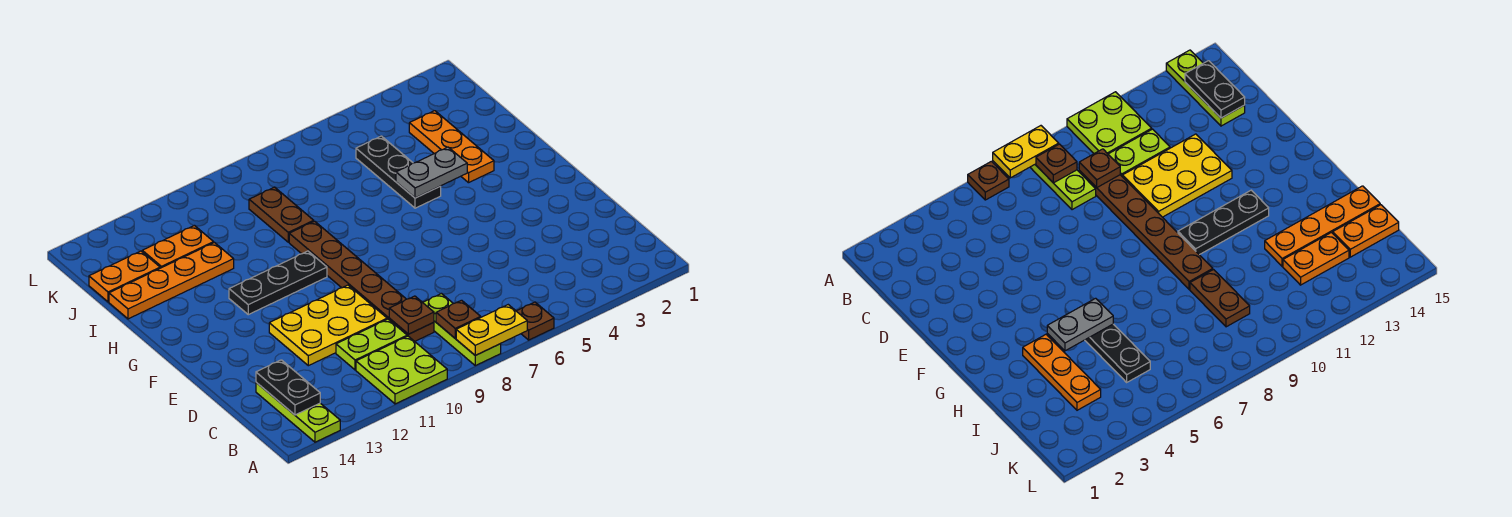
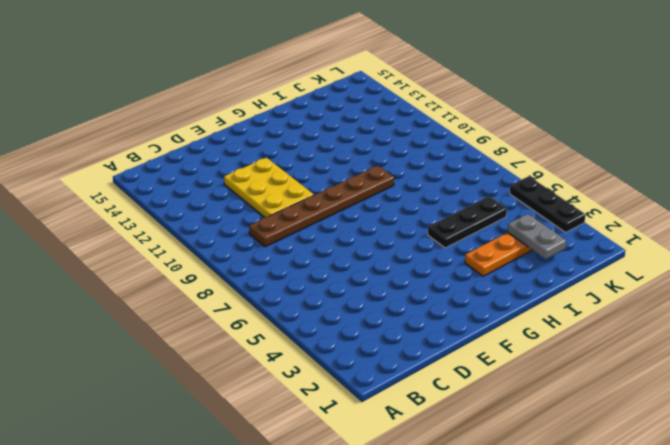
grey plate J2:J3 level 2 -> grey plate H4:H5 level 2
black plate L3:L5 level 1 -> black plate G10:G12 level 1
none -> brown plate A6 level 1
none -> lime plate A8:C8 level 1
none -> lime plate A10:B11 level 1

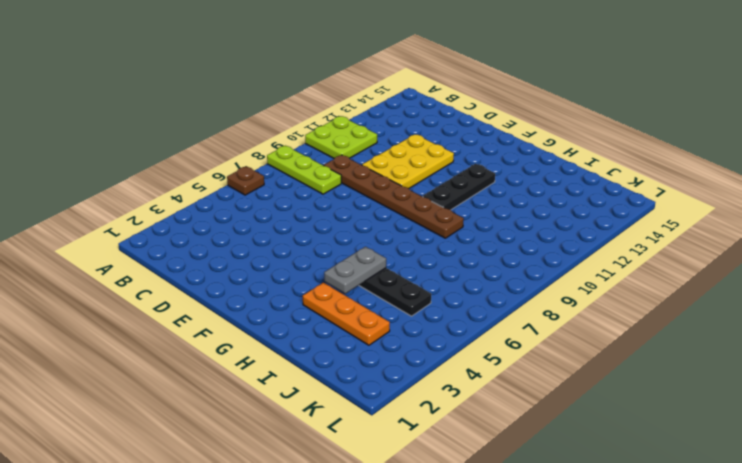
none -> lime plate A14:C14 level 1
none -> lime plate C10:C11 level 1
none -> brown plate I9:J9 level 1

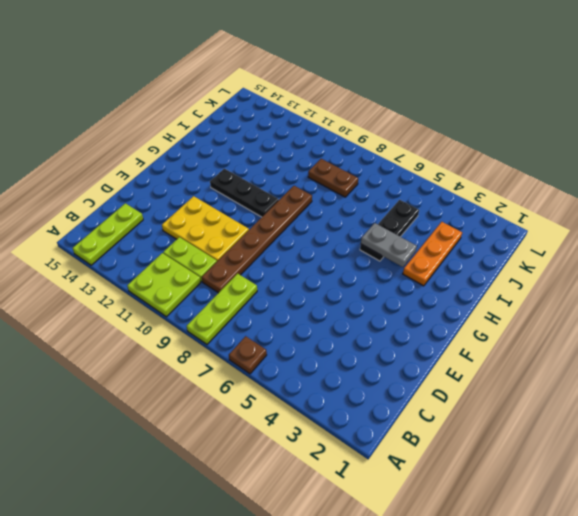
brown plate J8:J9 level 1 -> brown plate I9:J9 level 1
none -> orange plate I12:I15 level 1
none -> orange plate J12:J13 level 1
none -> orange plate J14:J15 level 1

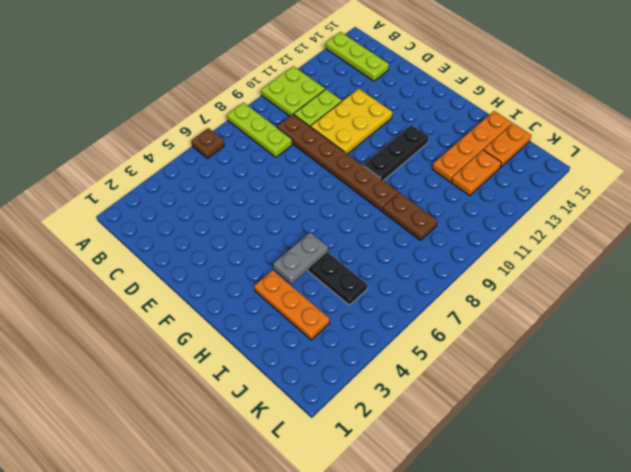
none -> yellow plate A7:A8 level 2
none -> brown plate B8 level 2
none -> black plate B14:C14 level 2

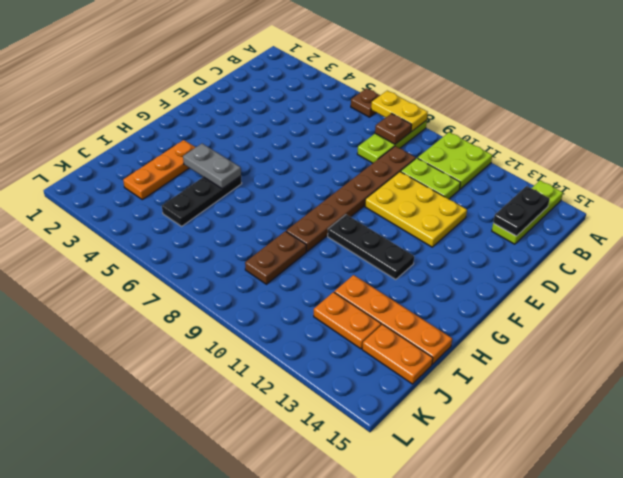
none -> brown plate C9 level 2

